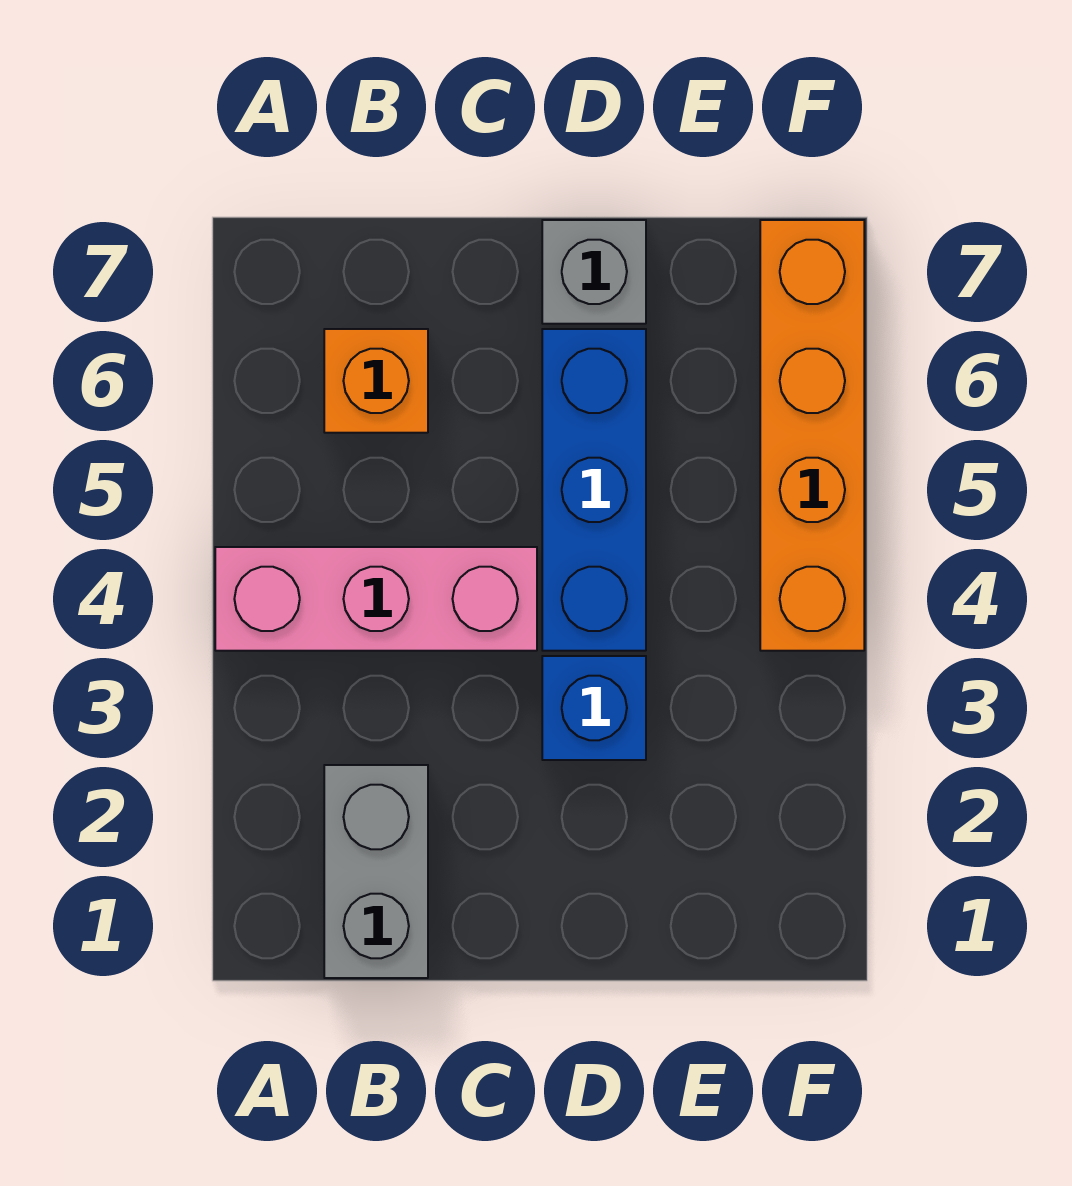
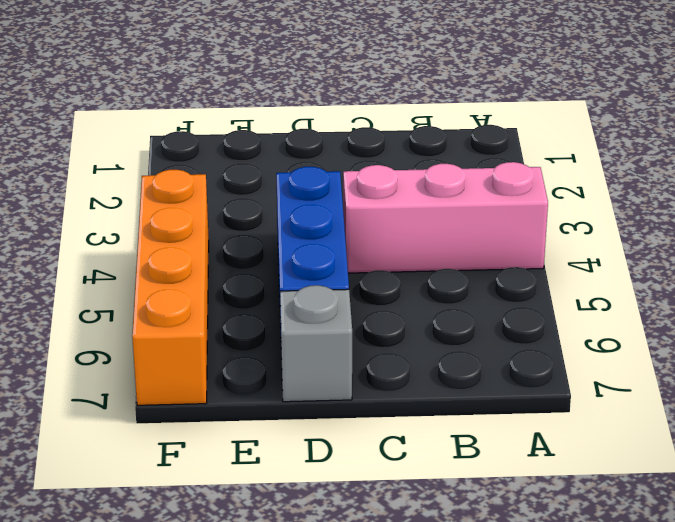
none -> grey brick B1:B2 level 1
none -> orange brick B6 level 1

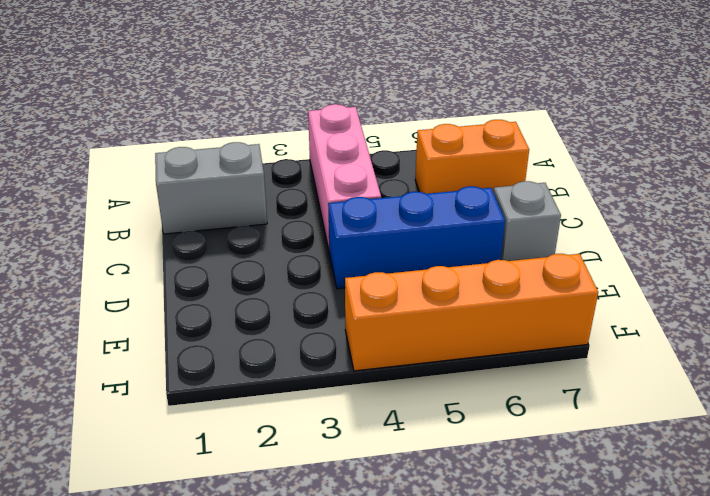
orange brick B6:B7 level 1 -> orange brick B6 level 1
none -> blue brick D3 level 1

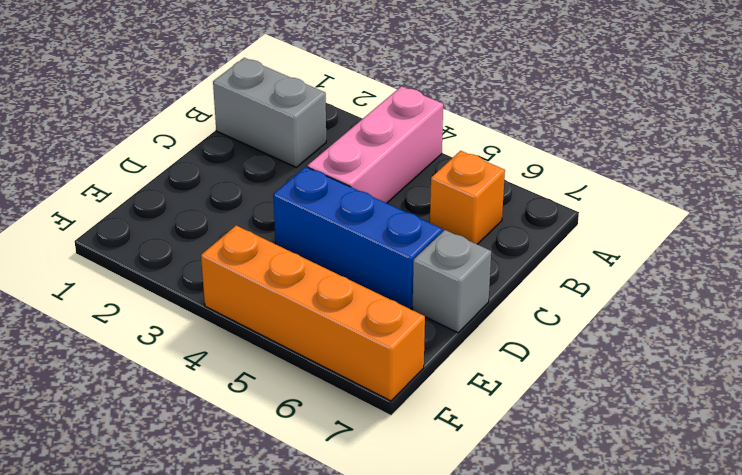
none -> blue brick D3 level 1

